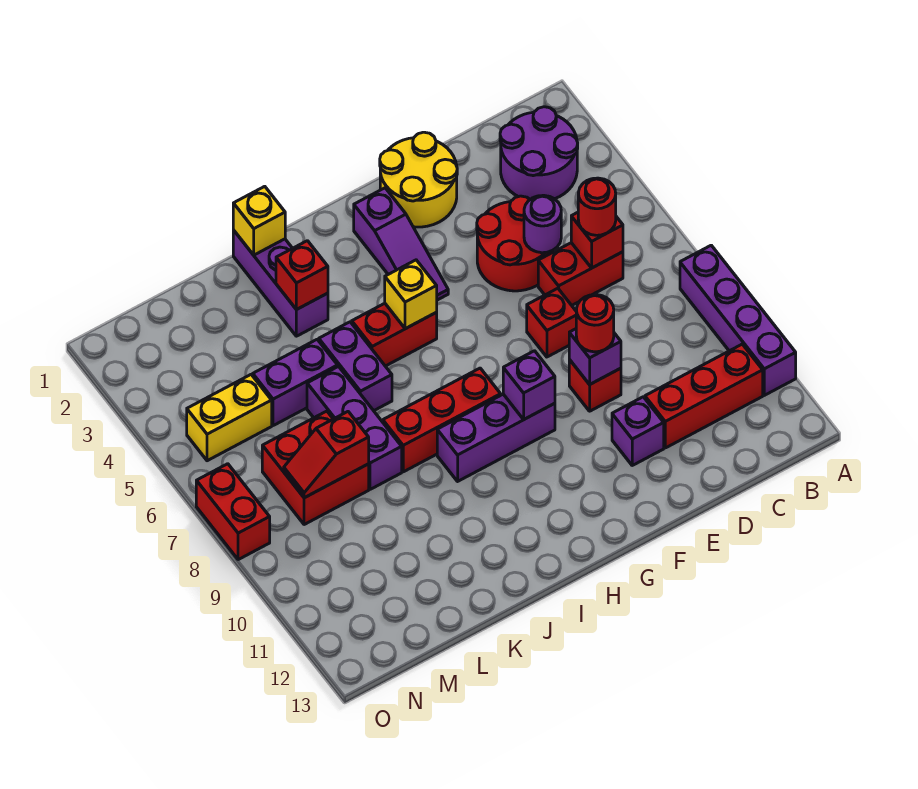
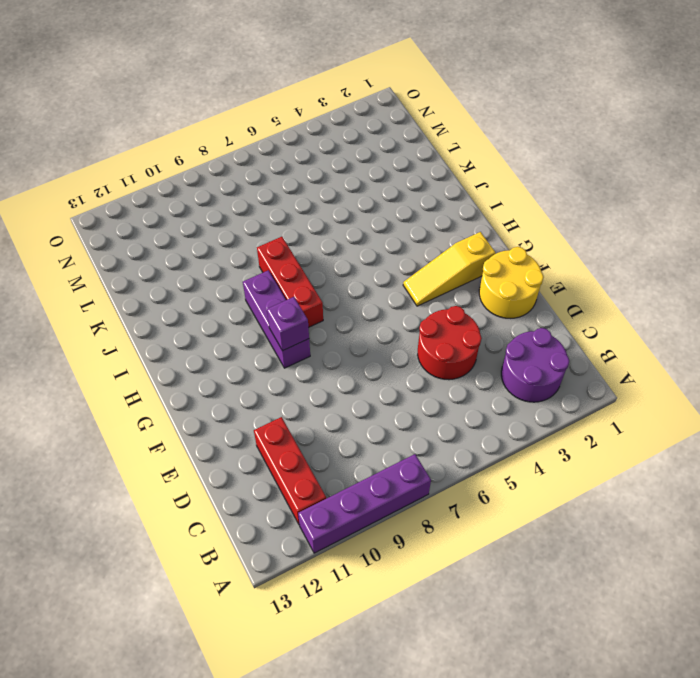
yellow slope G2:G4 level 1 top 2 -> purple slope G2:G4 level 1 top 2
none -> red brick C6:D6 level 1
none -> red brick E7 level 1
none -> red brick E9 level 1
none -> purple brick E11 level 1

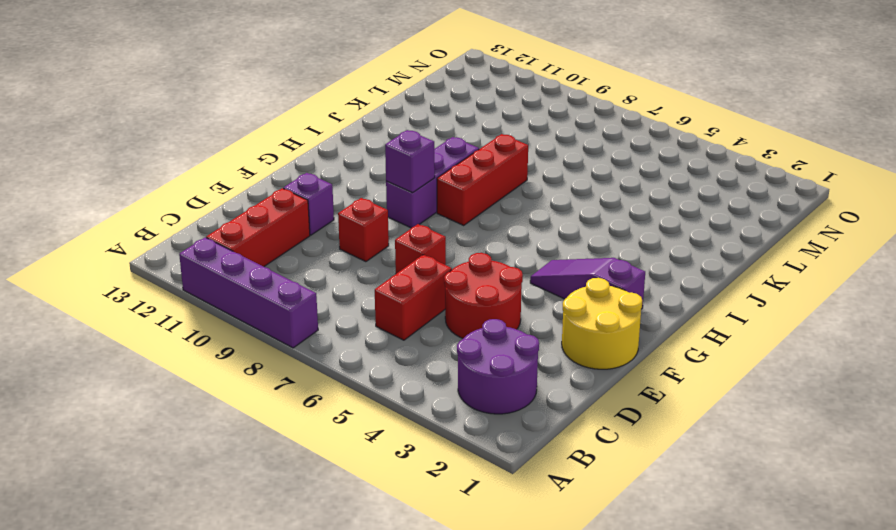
none -> red brick H5:I5 level 1
none -> purple brick J1:J3 level 1
none -> purple brick J5:J6 level 1
none -> purple brick K5:L5 level 1

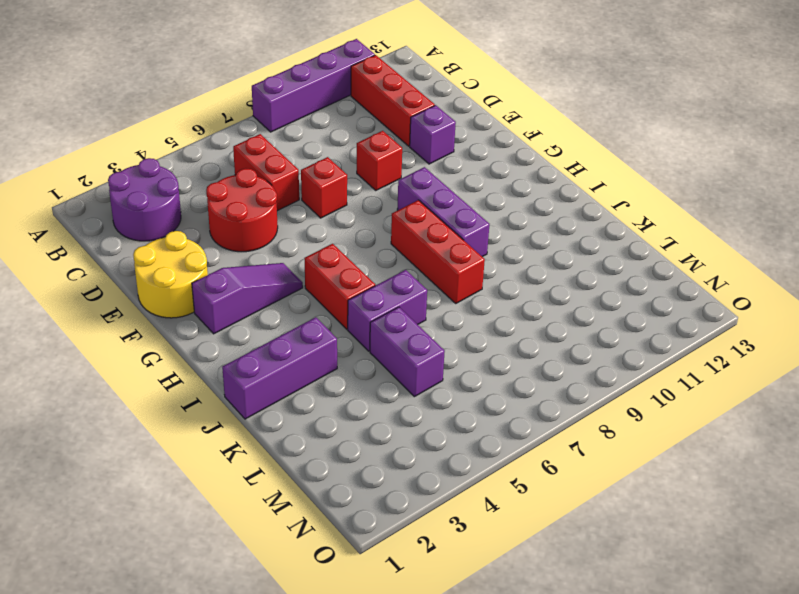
none -> purple brick K6:K8 level 1
none -> red brick L7:M8 level 1
none -> yellow brick M5:N5 level 1
none -> red brick O7:O8 level 1

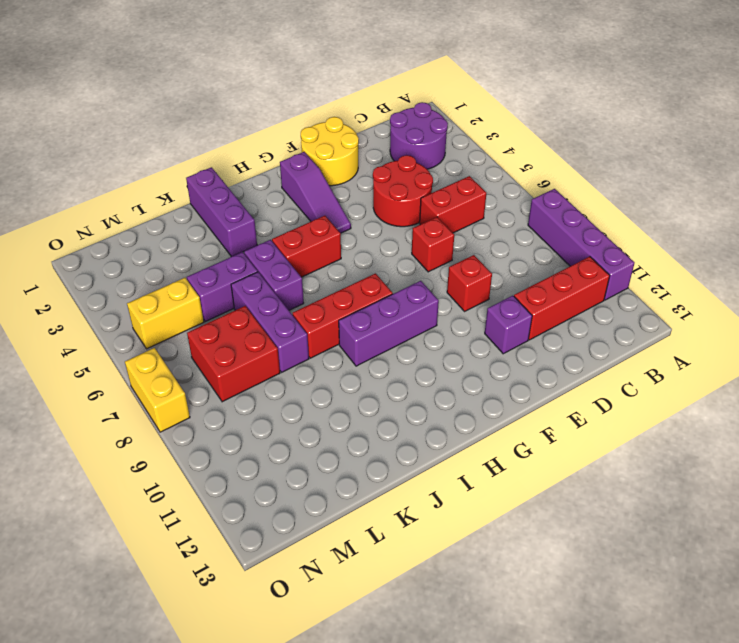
yellow brick O7:O8 level 1 -> red brick O7:O8 level 1
none -> red brick C6 level 2
none -> purple round brick D5 level 2
none -> purple brick E9 level 2
none -> purple brick G9 level 2

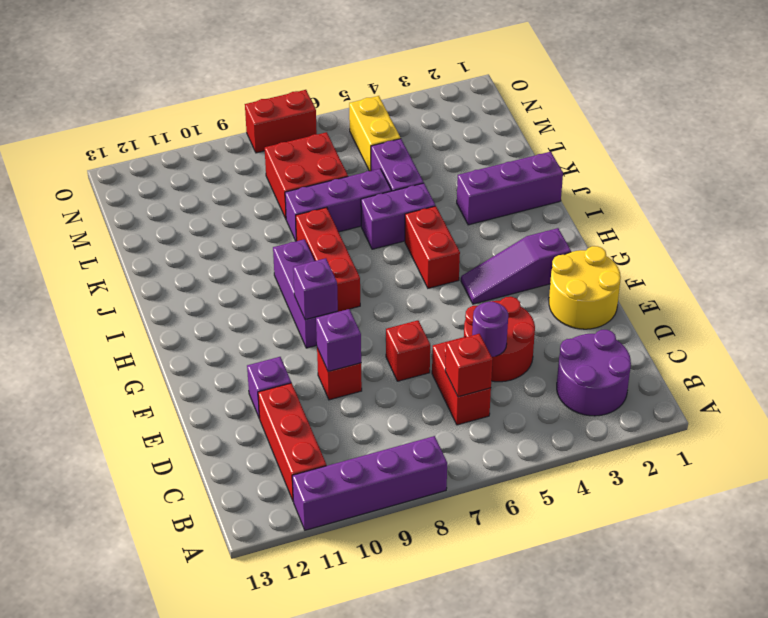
none -> yellow brick H5 level 2
none -> yellow brick J1 level 2
none -> red brick J3 level 2
none -> red slope L8:M8 level 2 top L

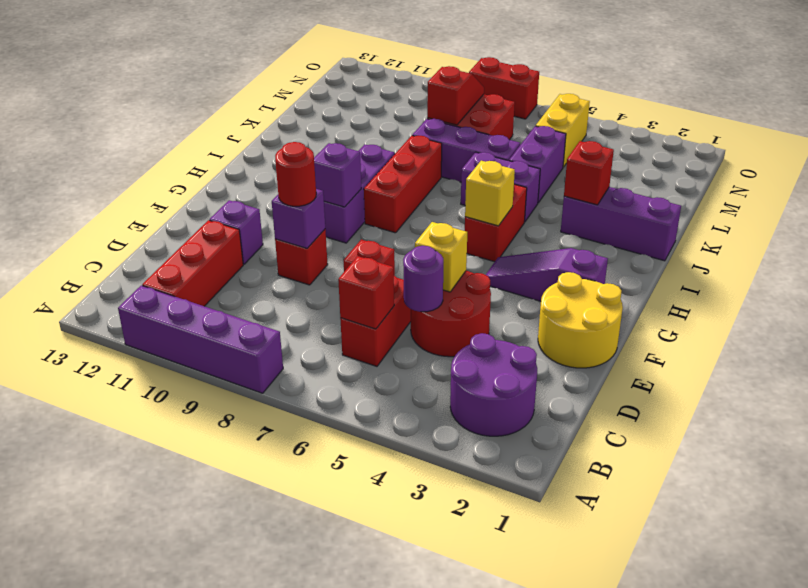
yellow brick E5 level 2 -> yellow brick J1 level 2
none -> red round brick C6 level 3

